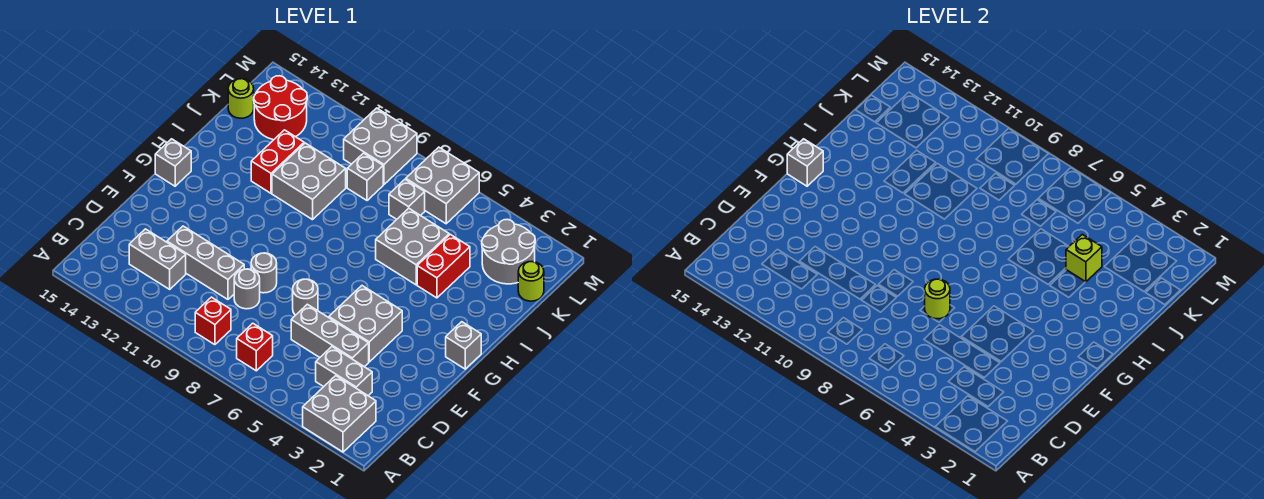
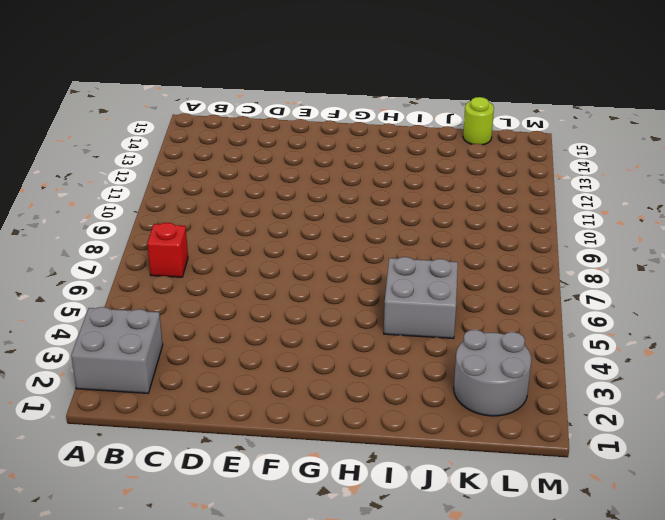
none -> red brick B9 level 1
none -> grey brick C3:C4 level 1
none -> grey brick C12:C13 level 1

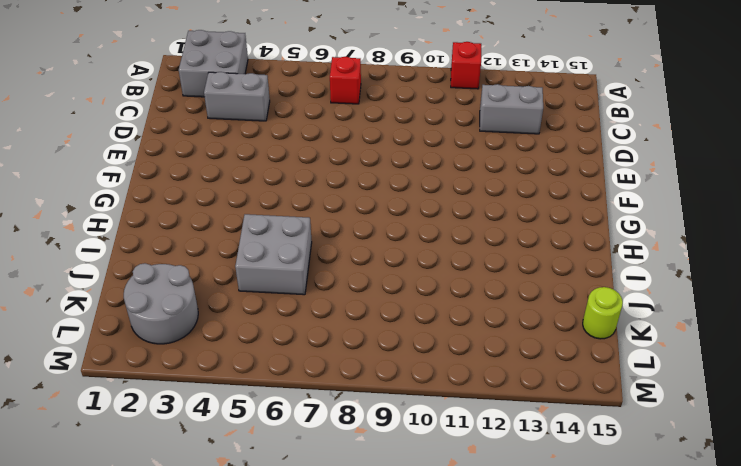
red brick A11 level 1 -> red brick B9 level 1
none -> grey brick D4:D6 level 1
none -> grey round brick D9 level 1
none -> grey brick D10:D12 level 1

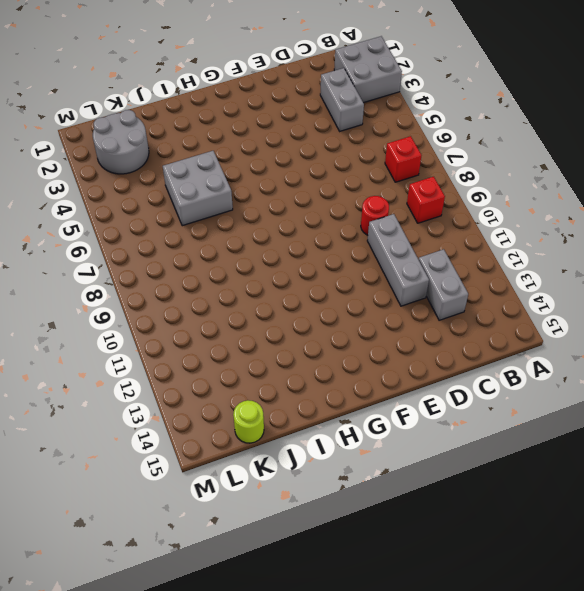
red round brick D9 level 1 -> grey round brick D9 level 1
none -> grey brick D4:D6 level 1
none -> grey brick E4:F5 level 1
none -> grey round brick E7 level 1

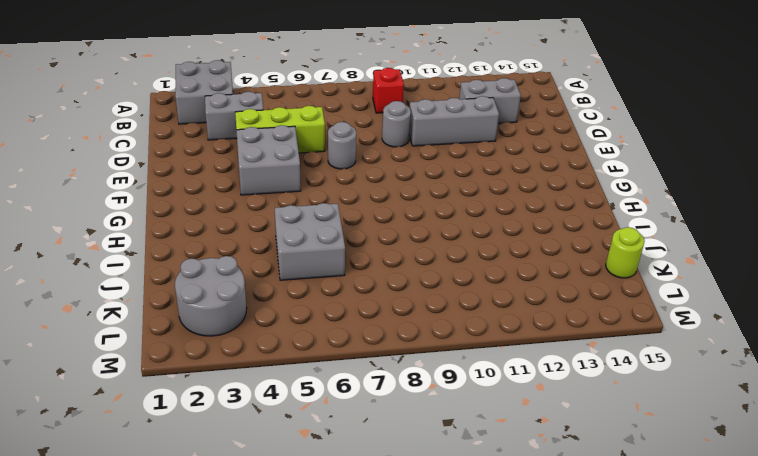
lime brick D4:D6 level 1 -> grey brick D4:D6 level 1
none -> red brick B7 level 1
none -> grey round brick E9 level 1
none -> grey brick G1 level 1

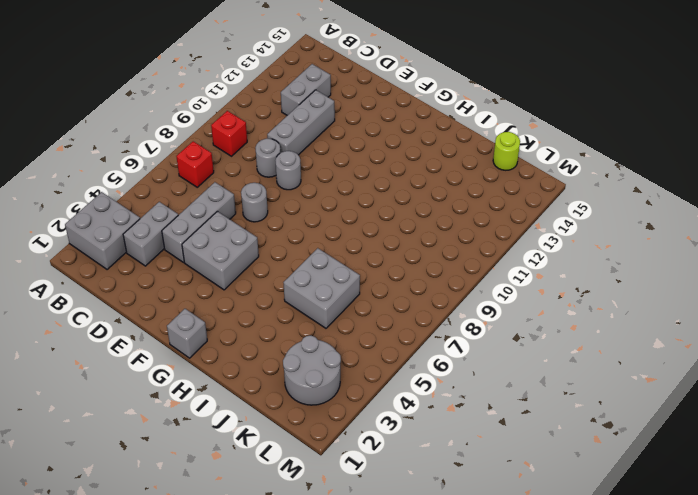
none -> grey brick G15 level 1
none -> red brick I4:J4 level 1
none -> grey brick I10:J11 level 1

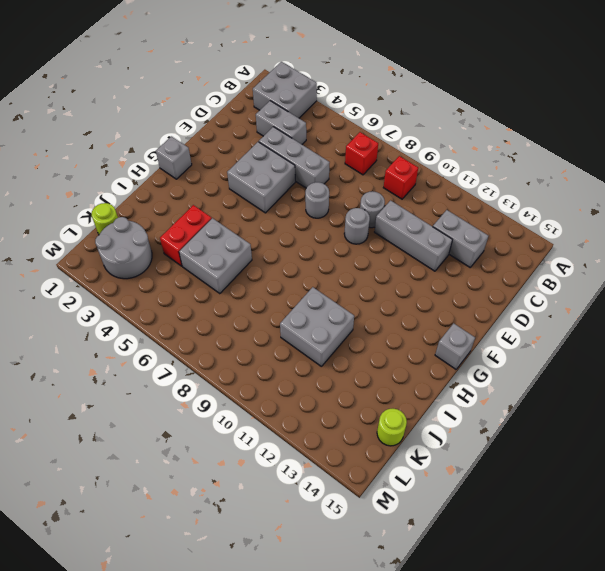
none -> red brick I12:J12 level 1
none -> grey brick K7 level 1
none -> grey brick K9 level 1

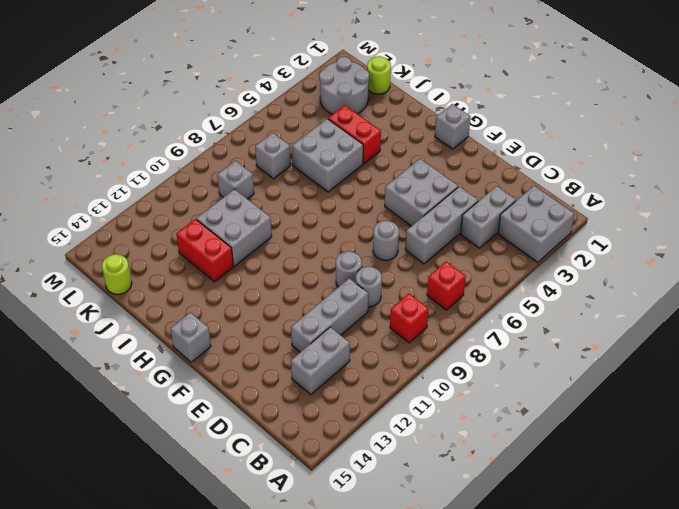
none -> red round brick K13:L14 level 1
none -> grey brick L6:M7 level 1
none -> grey brick L9:M10 level 1

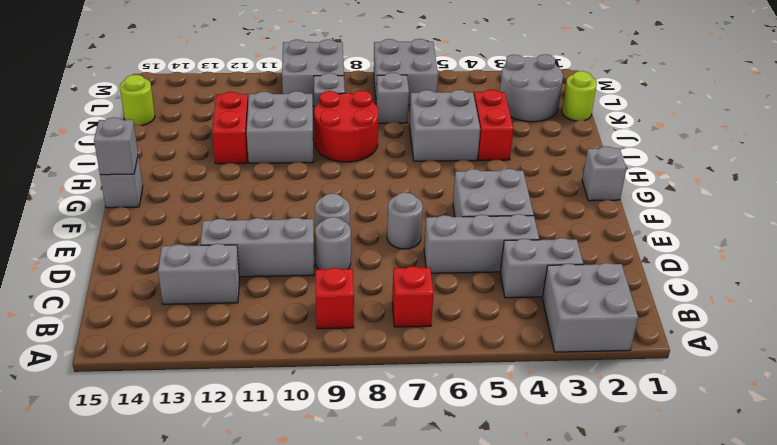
red round brick I8:J9 level 1 -> red round brick K13:L14 level 1
none -> lime round brick E7 level 2
none -> lime brick J4 level 2

